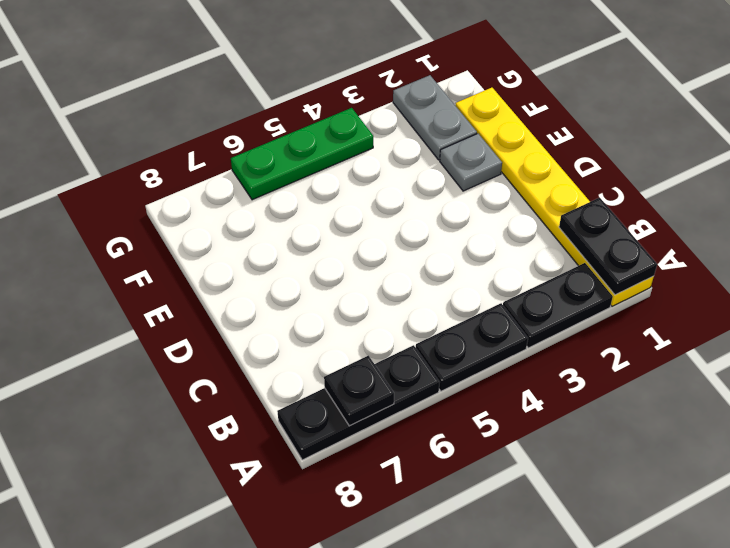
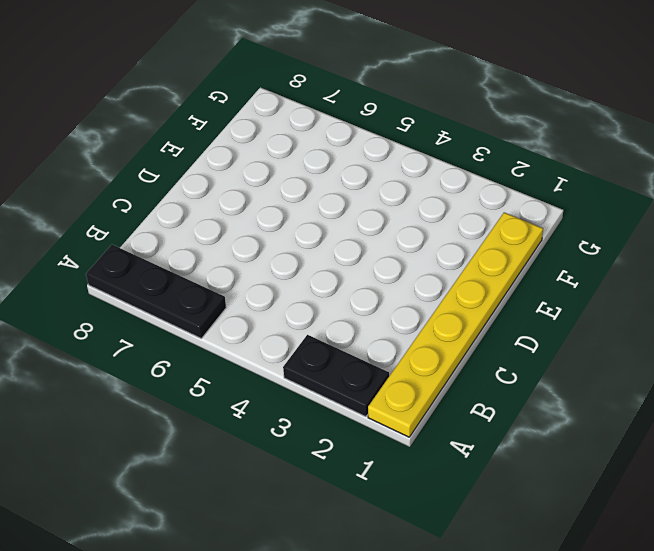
none -> black plate A4:A5 level 1
none -> grey plate E2 level 1

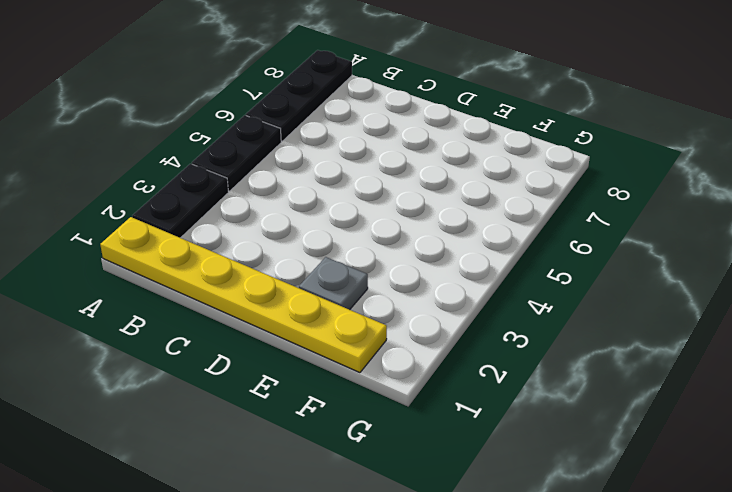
none -> grey plate F2:G2 level 1
none -> green plate G4:G6 level 1

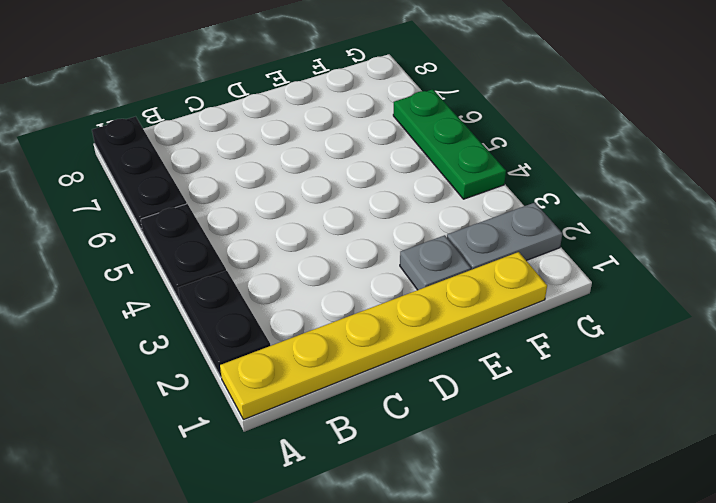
none -> black plate A1:B1 level 2
none -> black plate A7 level 2

